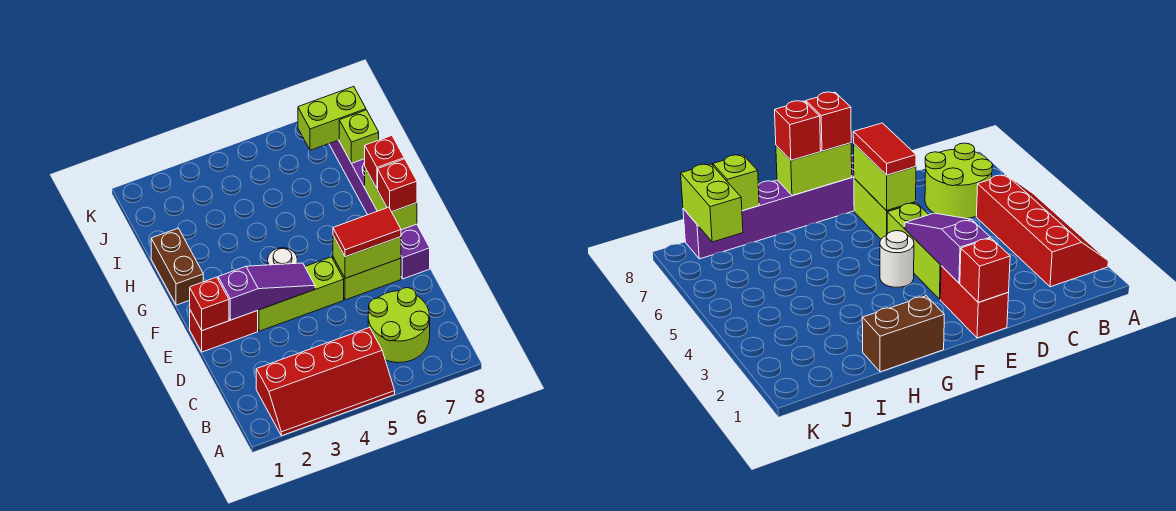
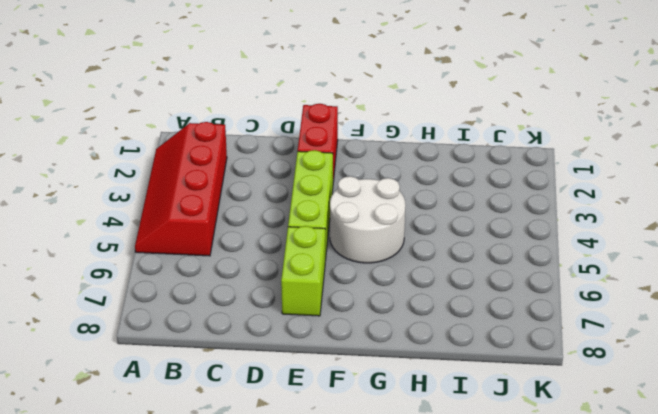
white round brick F4:G5 level 1 -> white round brick F4 level 1
none -> lime round brick B6:C7 level 1
none -> purple brick E8:J8 level 1
none -> brown brick G1:H1 level 1

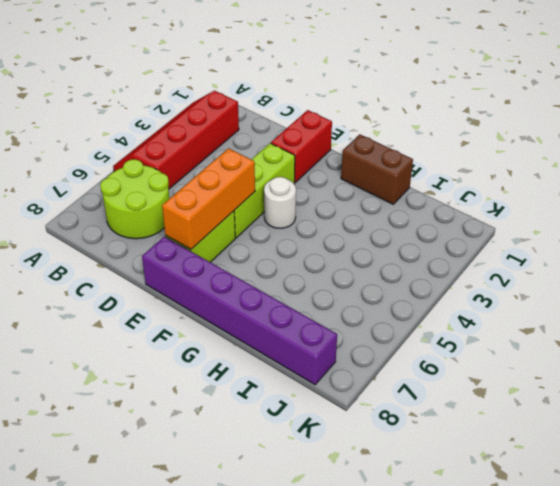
orange brick E5:E7 level 2 -> lime brick E6:E7 level 2
none -> red brick E1 level 2
none -> purple slope E2:E4 level 2 top 2
none -> lime brick F8:G8 level 2

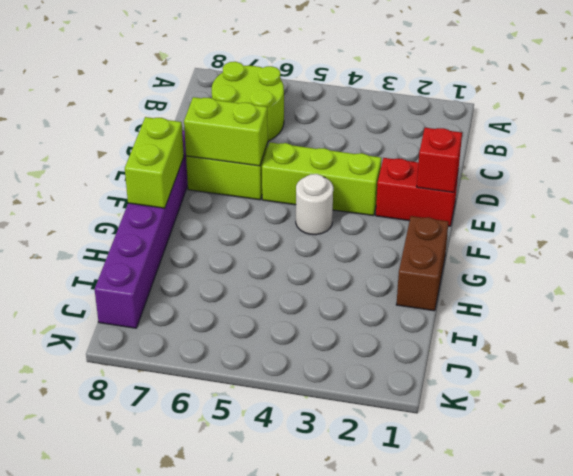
none -> red slope A2:B5 level 1 top B
none -> purple slope E2:E4 level 2 top 2
none -> lime brick I8 level 2

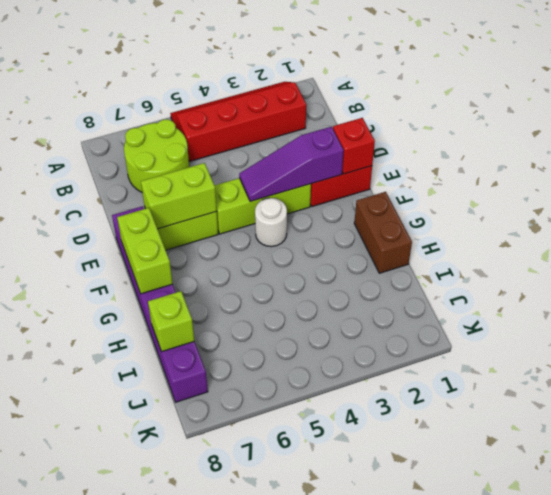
none -> lime brick J7:J8 level 2
none -> red tile E6:E7 level 3
none -> red brick F8 level 3

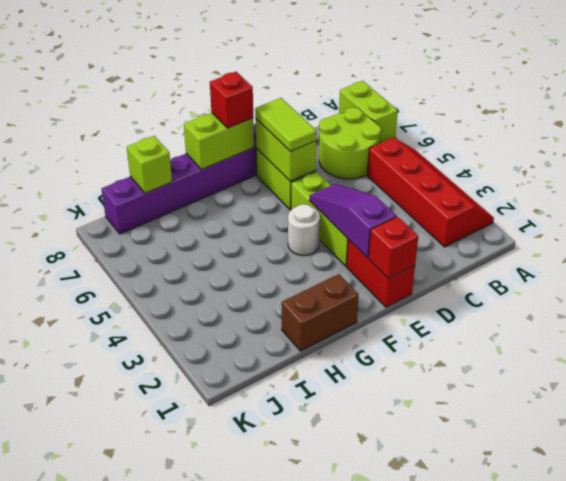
lime brick A7:A8 level 1 -> lime brick J7:J8 level 2
lime tile E6:E7 level 3 -> red tile E6:E7 level 3
none -> red brick G8 level 3

